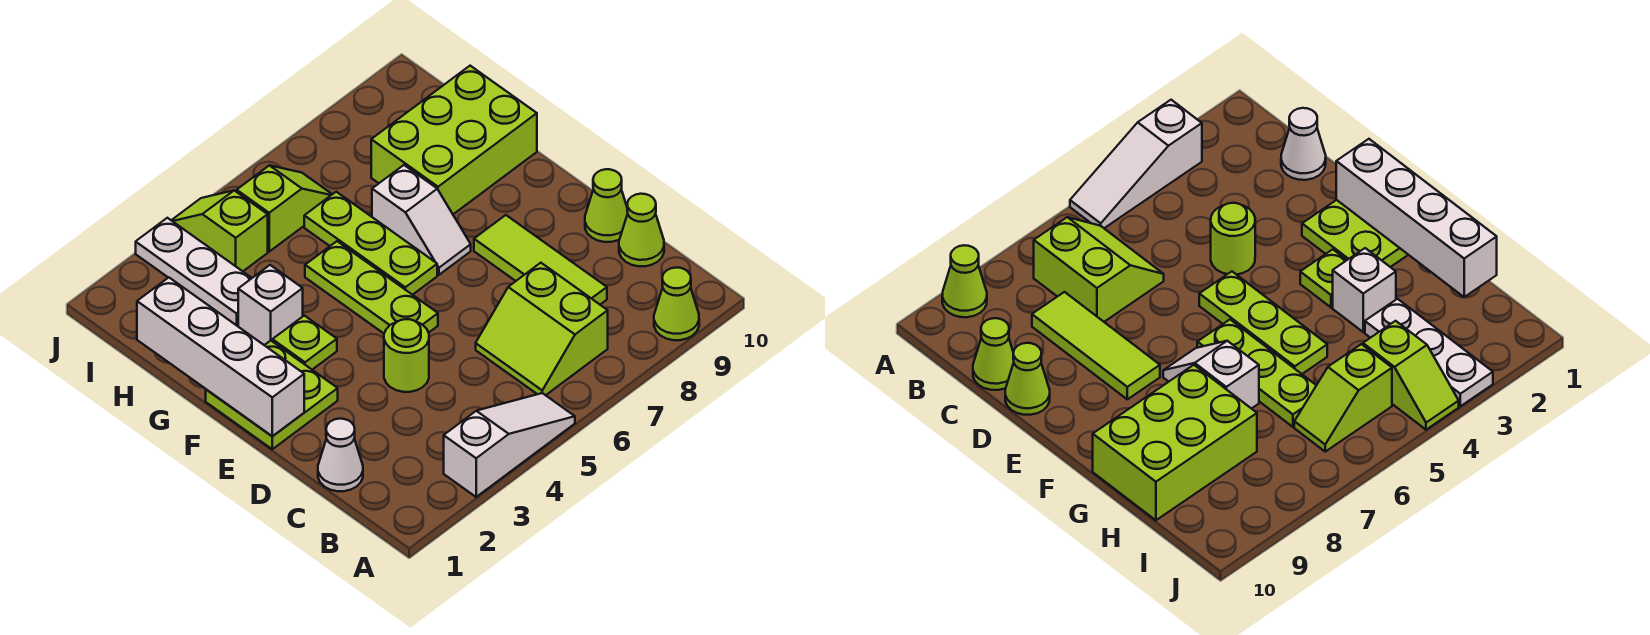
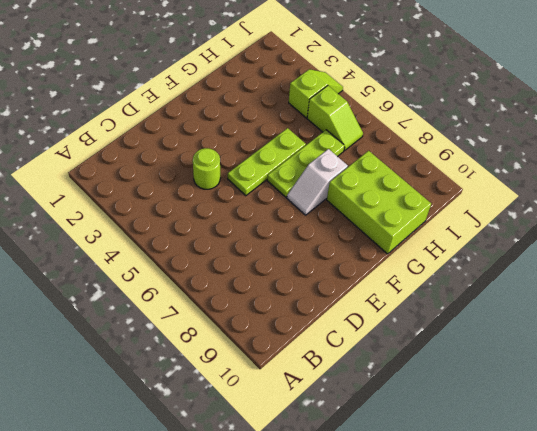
none -> white slope A3:A5 level 1 top 3
none -> lime cone A9 level 1
none -> lime slope B6:C7 level 1 top 7

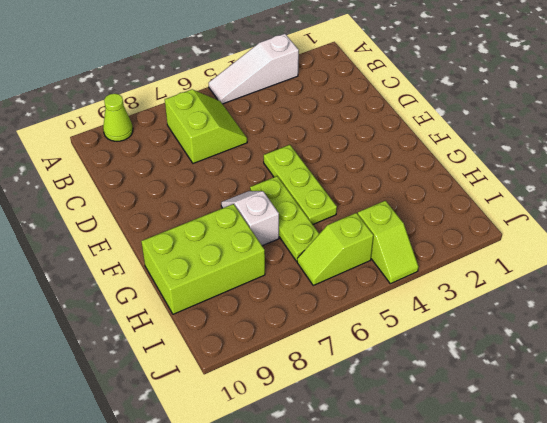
none -> white cone C1 level 1
none -> lime tile C8:E8 level 1
none -> lime cone C10 level 1

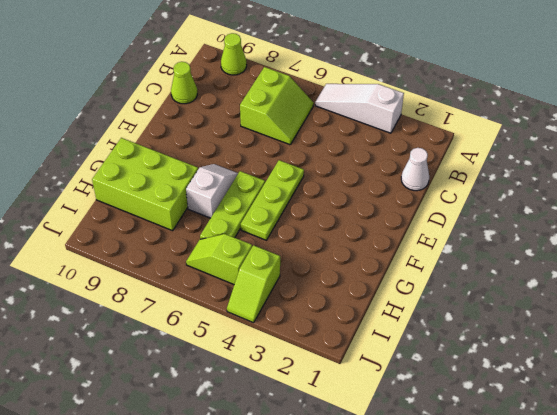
none -> lime tile C8:E8 level 1
none -> lime round brick D4 level 1
none -> lime cone D10 level 1

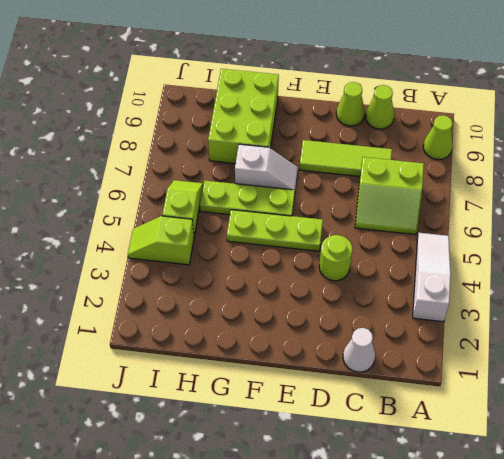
none -> lime plate E1:F2 level 1
none -> lime plate F3 level 1
none -> white brick G3 level 1

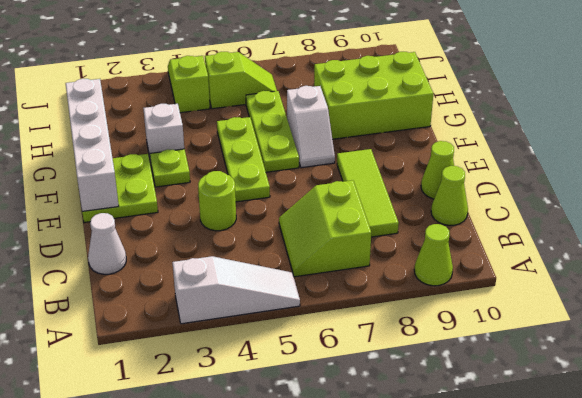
none -> white plate H3:J3 level 1

